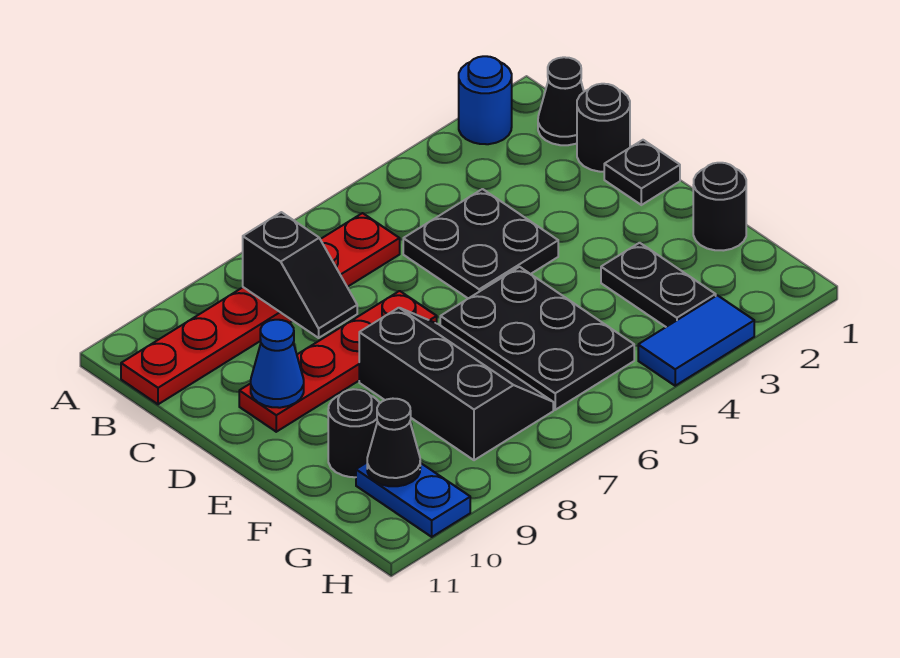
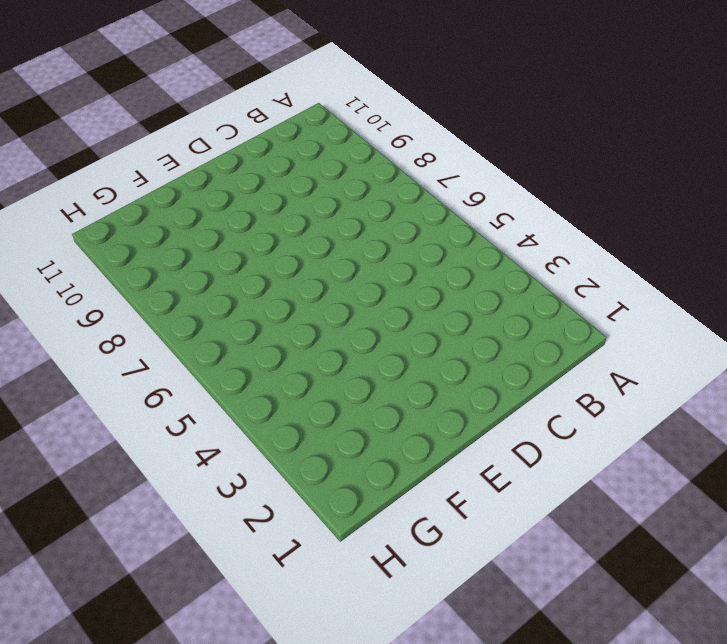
none -> blue round brick A2 level 1
none -> black cone B1 level 1
none -> red plate B6:B11 level 1

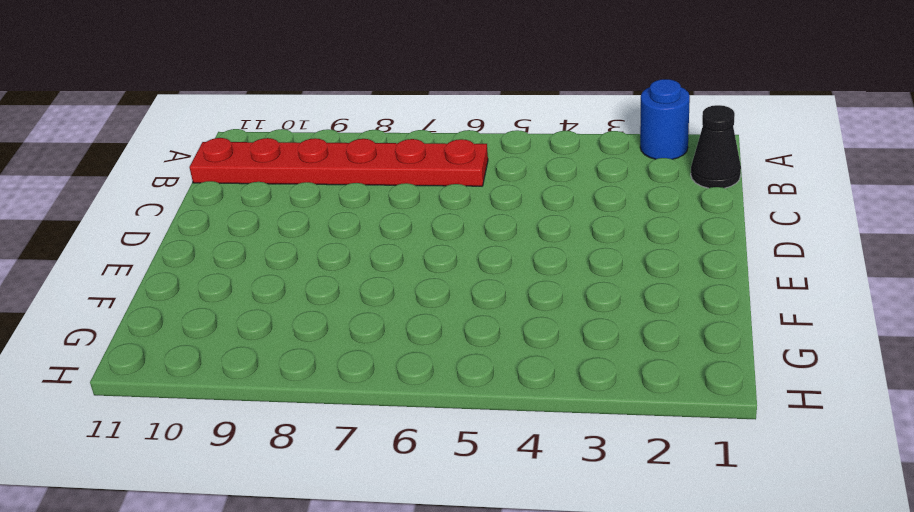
none -> black round brick C1 level 1
none -> black plate C4:D5 level 1
none -> black plate D1 level 1

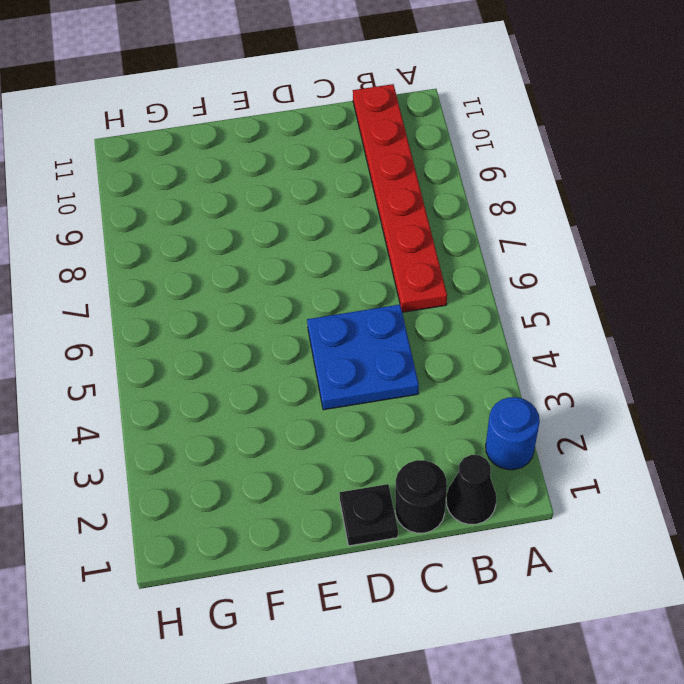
blue plate C4:D5 level 1 -> black plate C4:D5 level 1
none -> red plate D7:D10 level 1
none -> black plate E5:G6 level 1
none -> black slope E7:G8 level 1 top 8

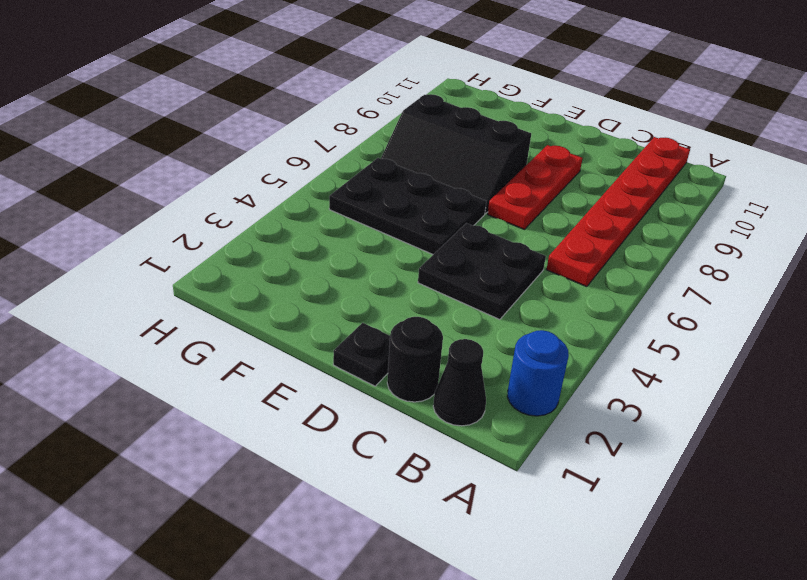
red plate D7:D9 level 1 -> red plate D7:D10 level 1
none -> black round brick F1 level 1
none -> black plate F3:G3 level 1
none -> black round brick F10 level 1

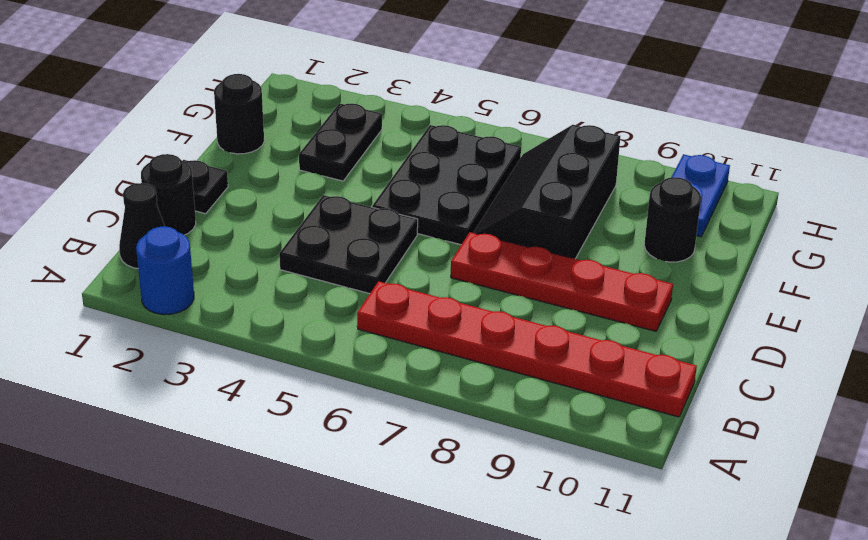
none -> blue tile H3:H4 level 1
none -> black slope B8:C8 level 2 top B
none -> blue cone D10 level 2

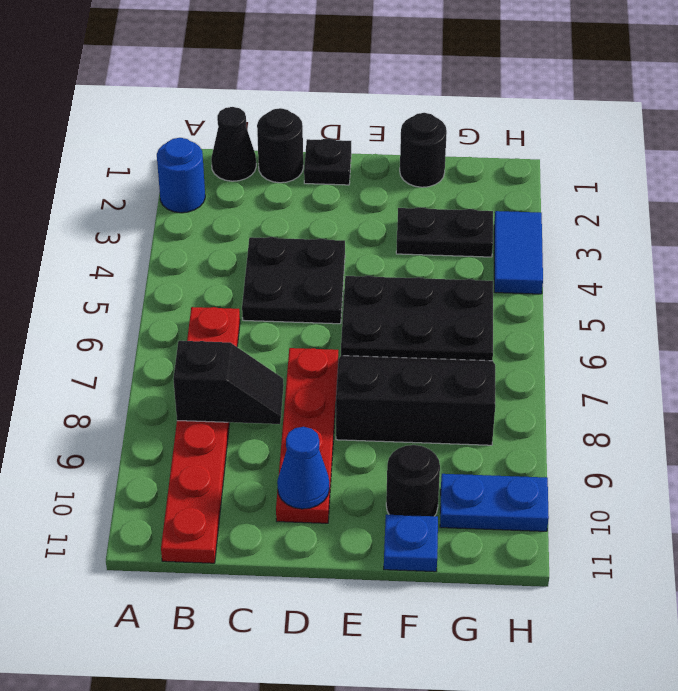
blue plate F11 level 1 -> none
none -> black cone G10 level 2

